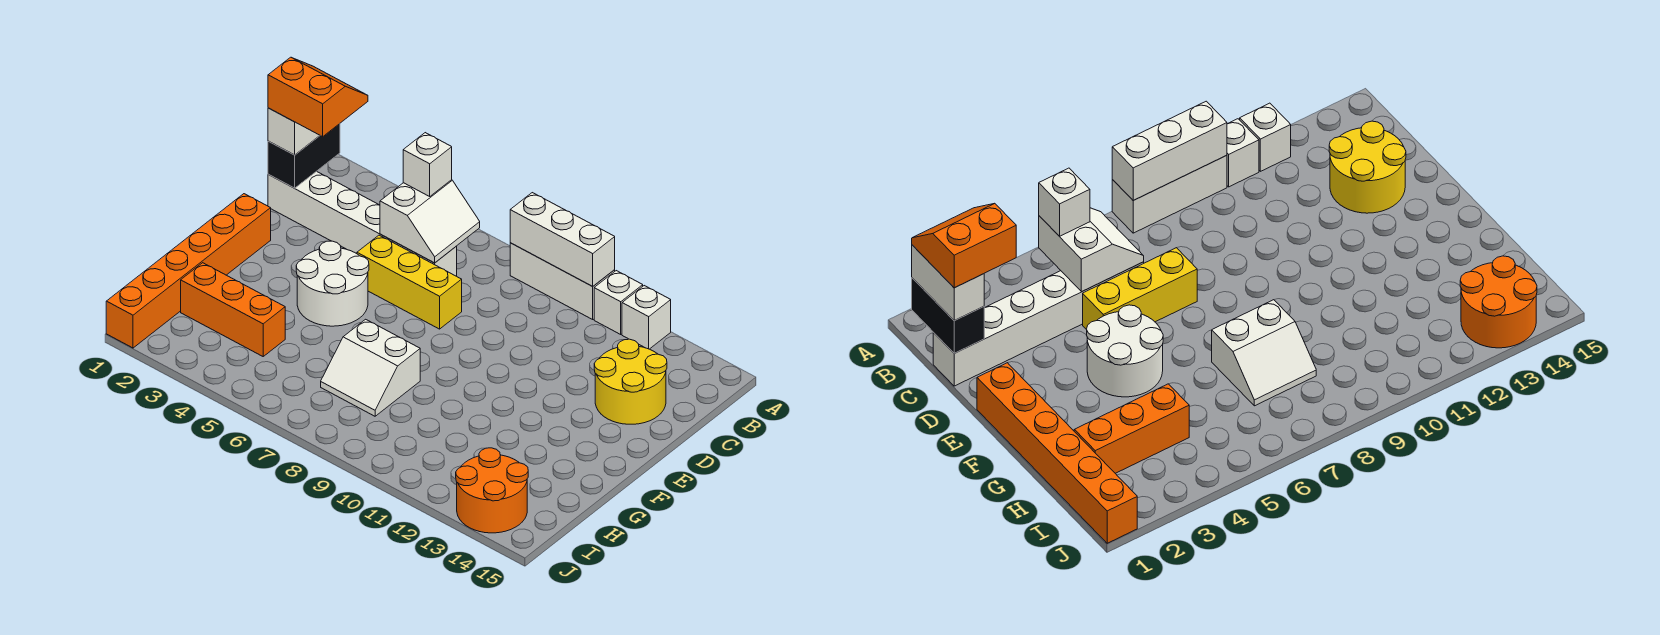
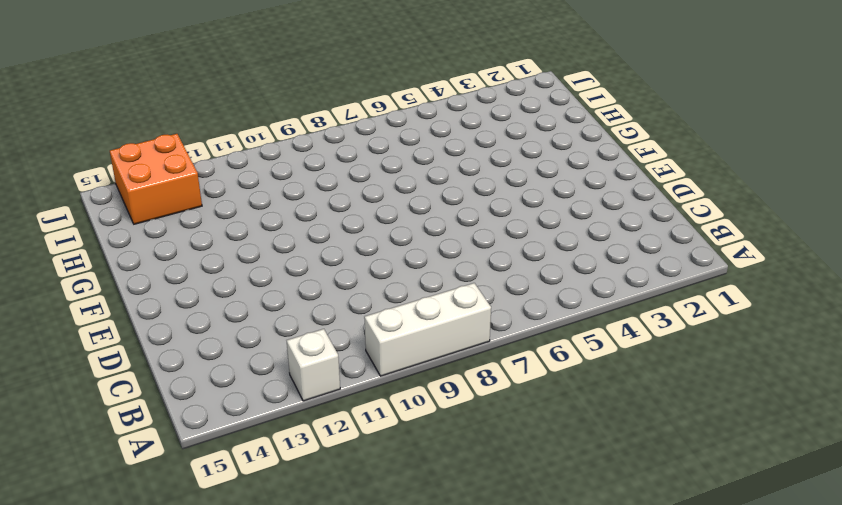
orange brick I13:J14 level 1 -> orange round brick I13:J14 level 1
none -> white brick A11 level 1
none -> white brick C1:C6 level 1
none -> yellow round brick C13:D14 level 1

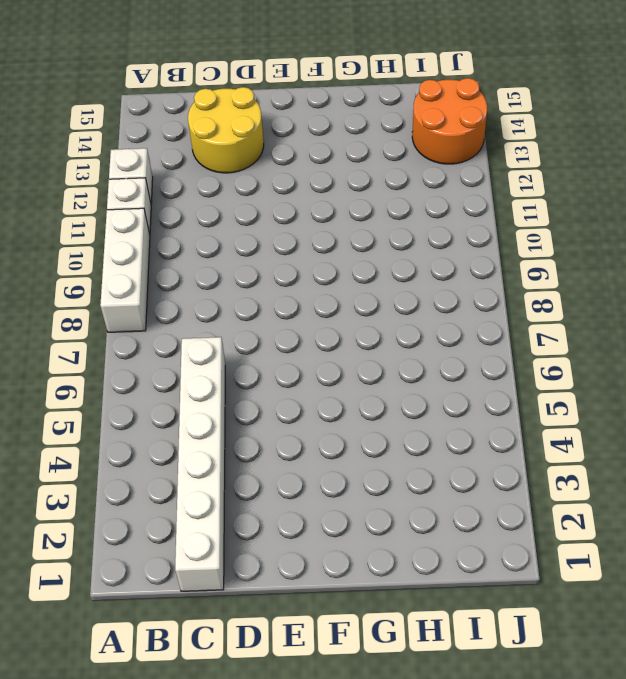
none -> yellow brick D5:D7 level 1
none -> orange brick E1:J1 level 1
none -> white round brick E4:F5 level 1

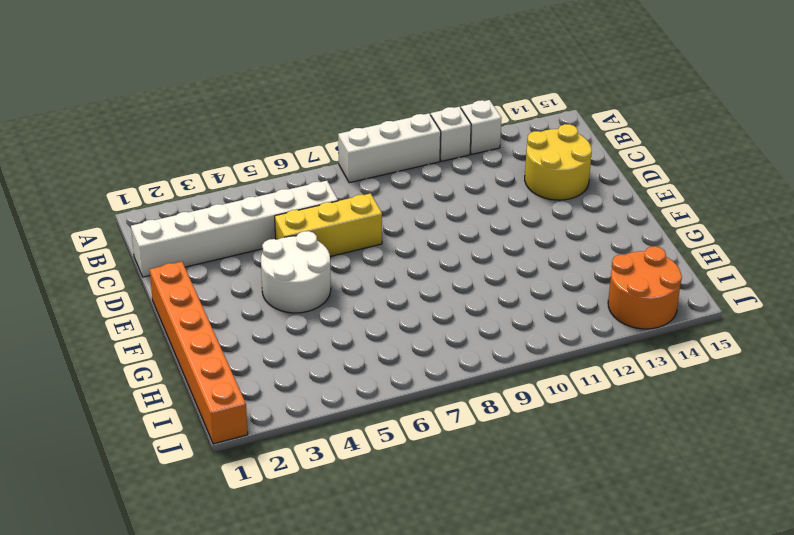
none -> white slope G7:H8 level 1 top G
none -> orange brick H2:H4 level 1
none -> white brick A8:A10 level 2

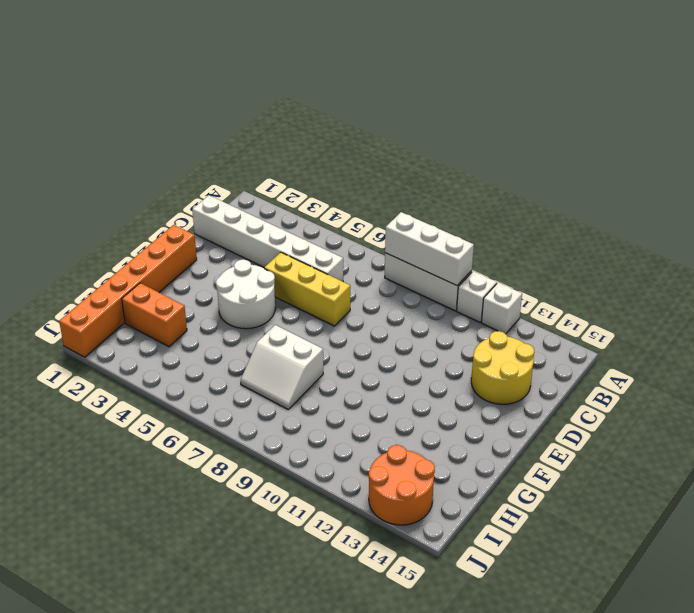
orange brick H2:H3 level 1 -> orange brick H2:H4 level 1
none -> black brick B1:C1 level 2
none -> white slope B5:C6 level 2 top 5
none -> white brick B1:C1 level 3

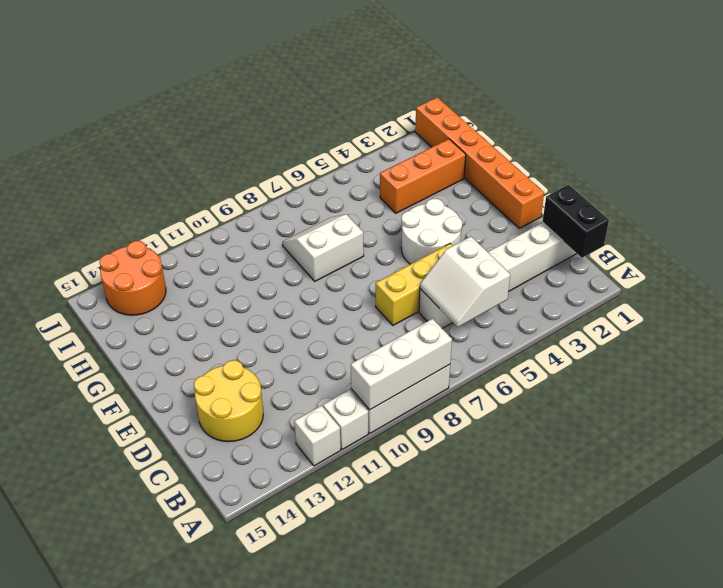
none -> white brick B1:C1 level 3
none -> white brick B5 level 3
none -> orange slope B1:C2 level 4 top C

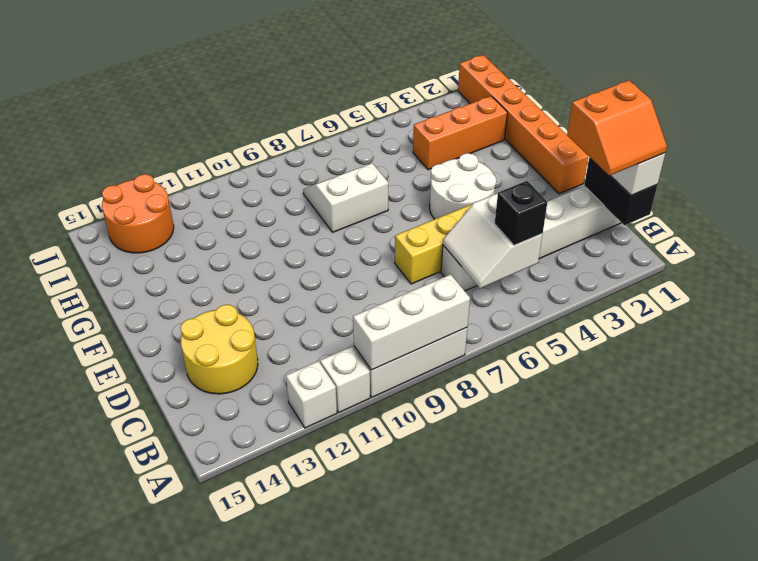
black brick B5 level 3 -> white brick B5 level 3

